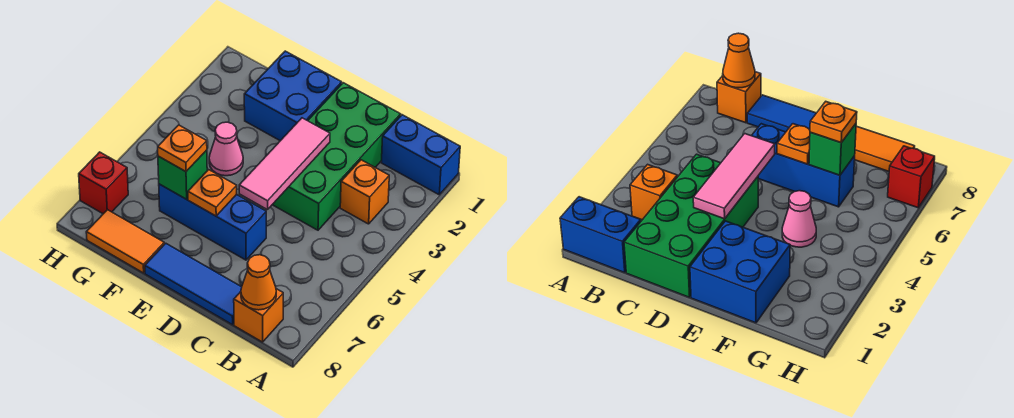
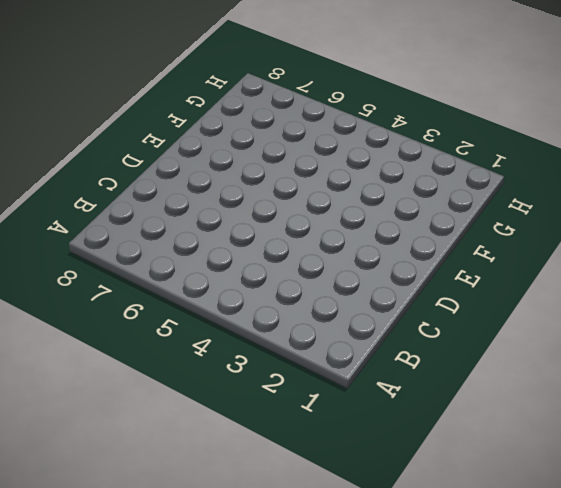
none -> blue brick A1:B1 level 1
none -> orange brick B3 level 1
none -> orange brick B8 level 1

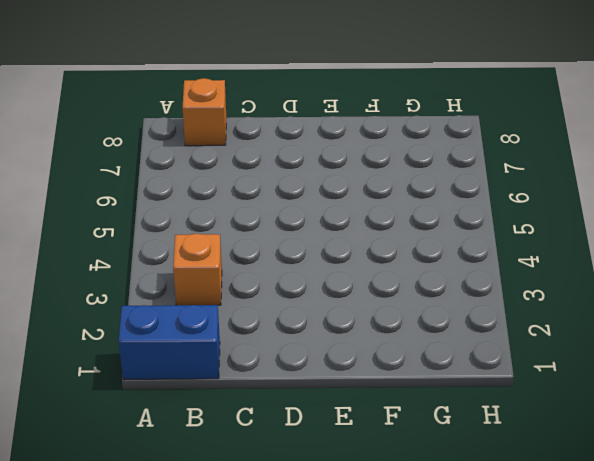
none -> green brick C1:D4 level 1
none -> blue tile C8:E8 level 1
none -> blue brick D6:F6 level 1

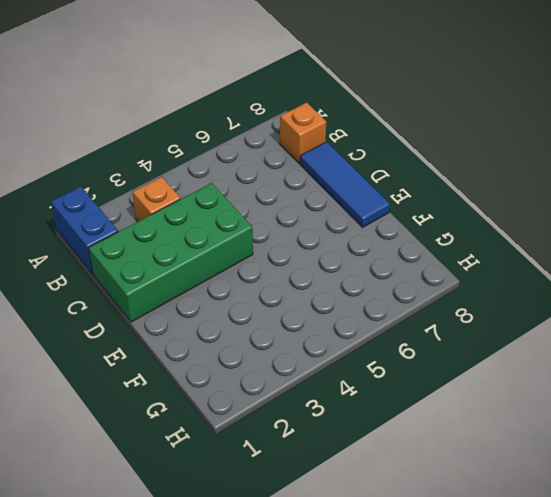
none -> blue brick D6:F6 level 1
none -> blue brick E1:F2 level 1
none -> pink cone F4 level 1

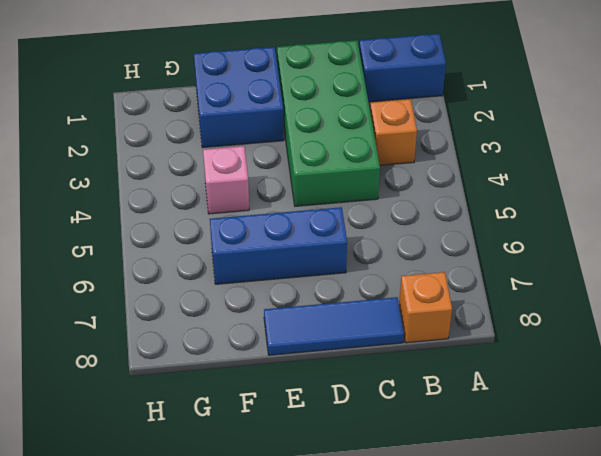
pink brick F4 level 1 -> pink cone F4 level 1
none -> orange tile F8:G8 level 1
none -> red brick H7 level 1
none -> orange cone B8 level 2

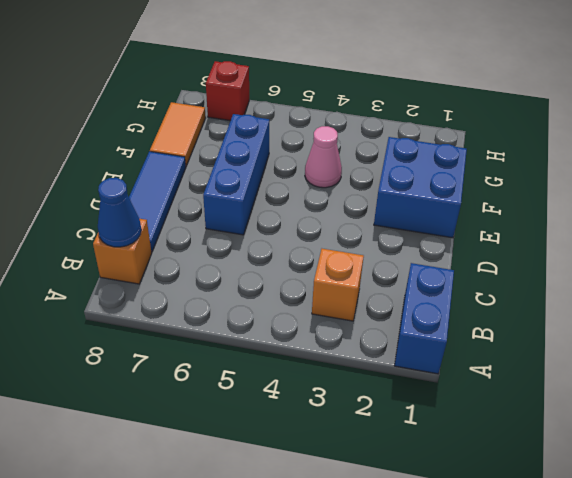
blue cone B8 level 2 -> orange cone B8 level 2
none -> green brick C1:D4 level 1
none -> pink tile D3:D5 level 2
none -> orange plate E6 level 2

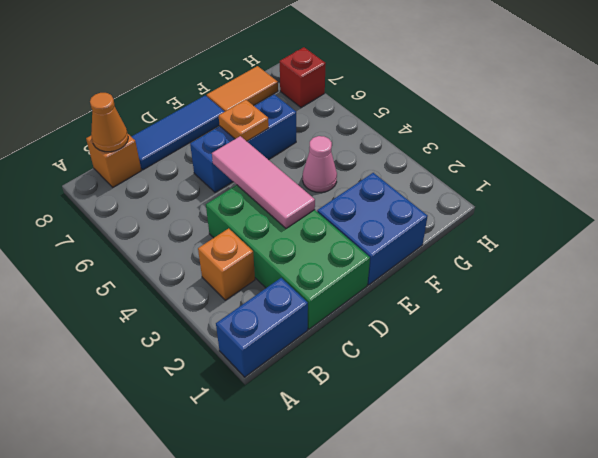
none -> green brick F6 level 2
none -> orange plate F6 level 3

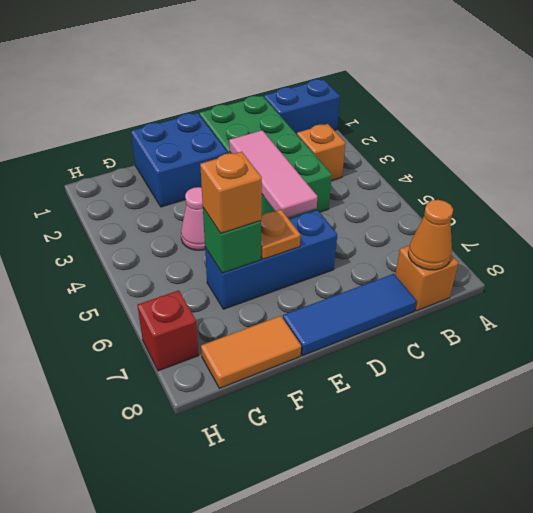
orange brick F6 level 3 -> orange plate F6 level 3

